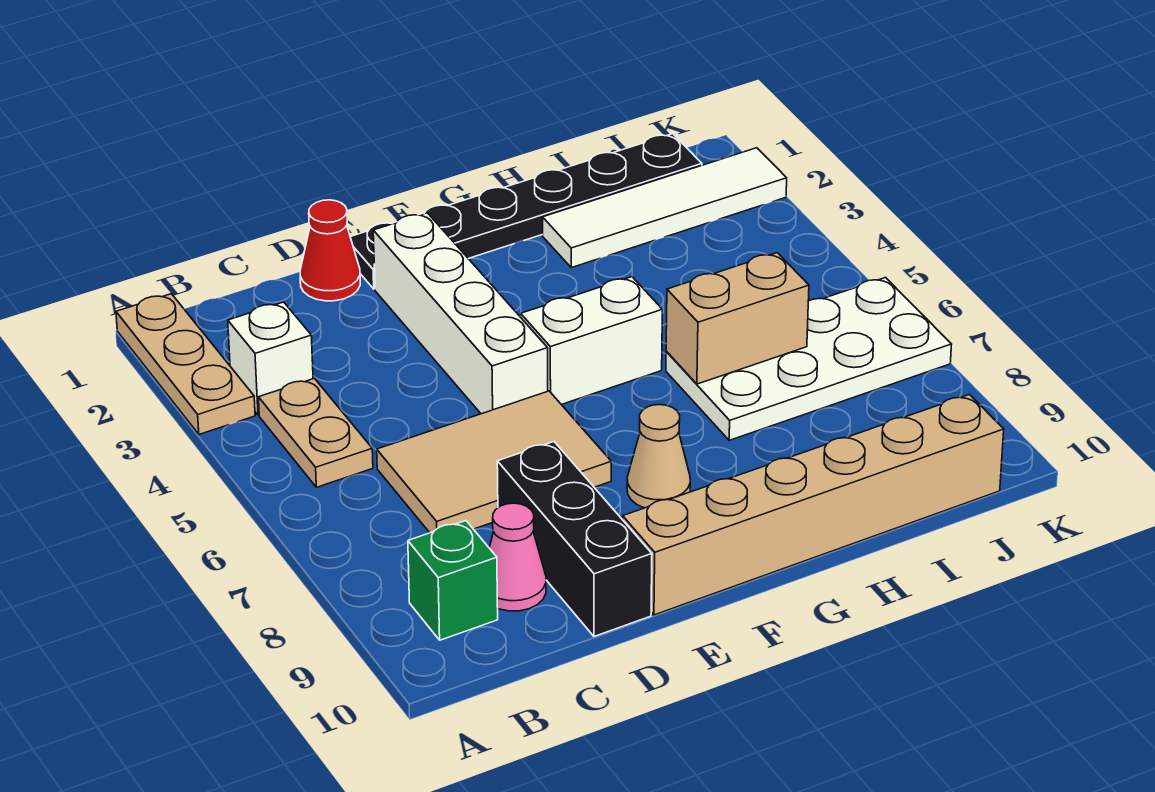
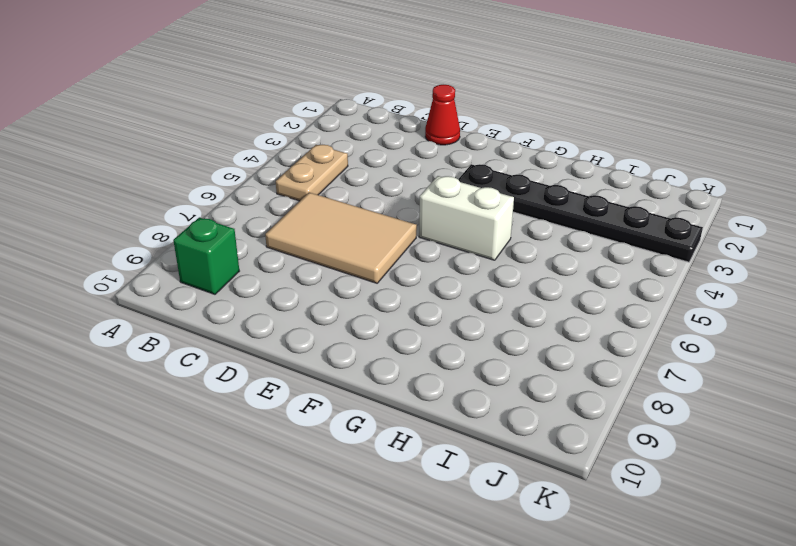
black plate F3:K3 level 1 -> black plate E1:J1 level 1
none -> tan plate A1:A3 level 1
none -> white brick B3 level 1
none -> pink cone C9 level 1

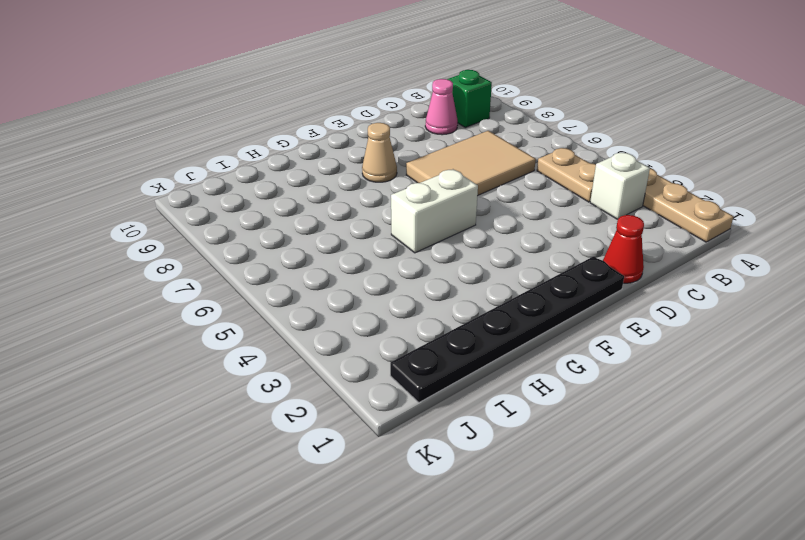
none -> black brick D8:D10 level 1
none -> white brick E2:E5 level 1
none -> tan brick E10:J10 level 1

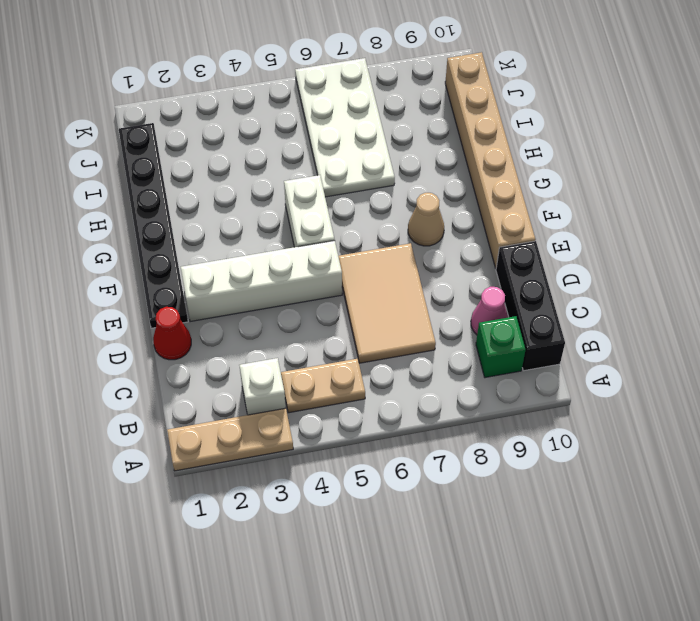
black brick B10:D10 level 1 -> black brick D8:D10 level 1
none -> white tile H2:K2 level 1
none -> tan brick H6:I6 level 2

